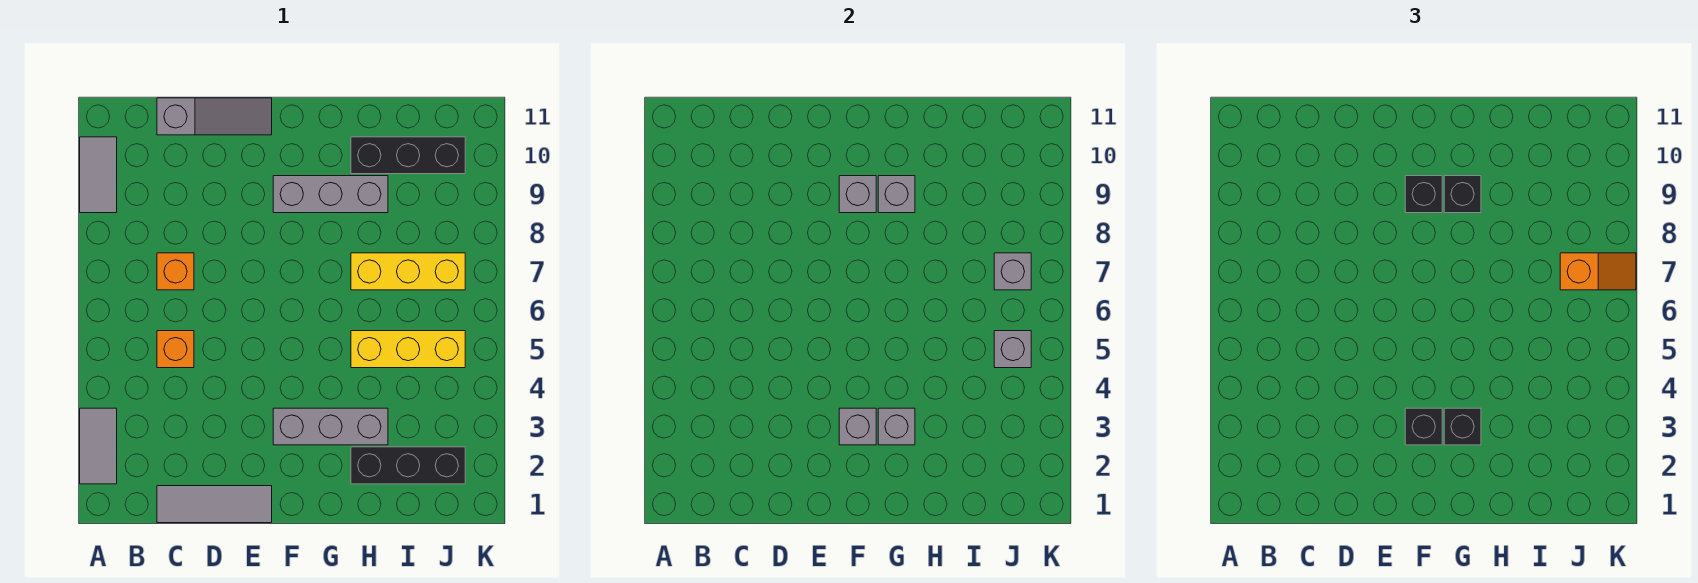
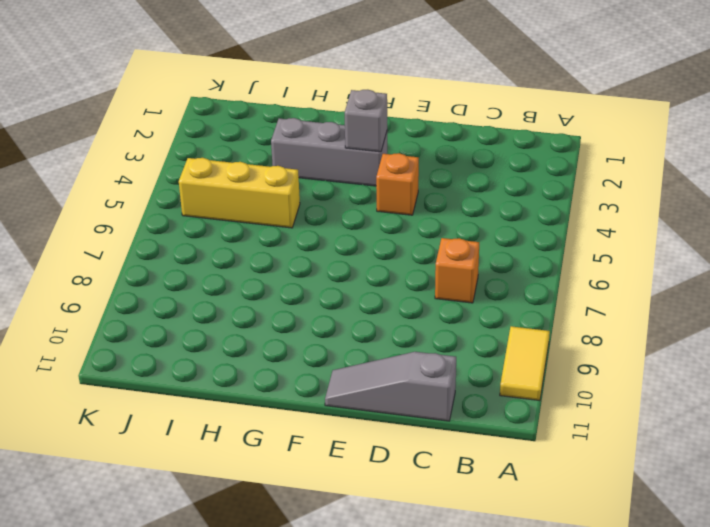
yellow tile A9:A10 level 1 -> grey tile A9:A10 level 1
orange brick E4 level 1 -> orange brick C5 level 1
none -> grey tile A2:A3 level 1
none -> grey tile C1:E1 level 1
none -> grey brick F9:H9 level 1

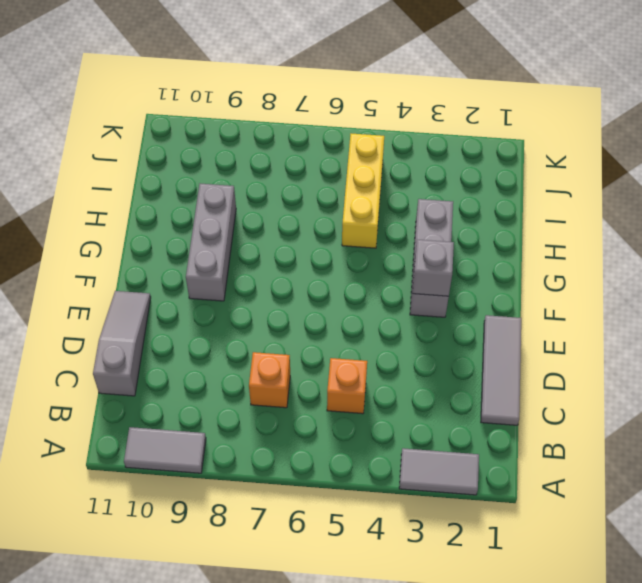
none -> black brick H2:J2 level 1
none -> yellow brick H7:J7 level 1
none -> black brick H10:J10 level 1

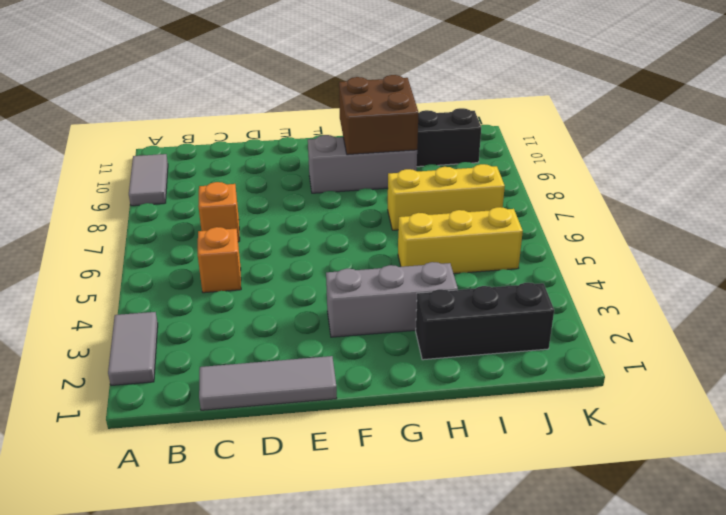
brown brick G9:H10 level 2 -> grey brick G9 level 2
none -> grey slope C11:E11 level 1 top C
none -> grey brick F3 level 2
none -> grey brick F9 level 2

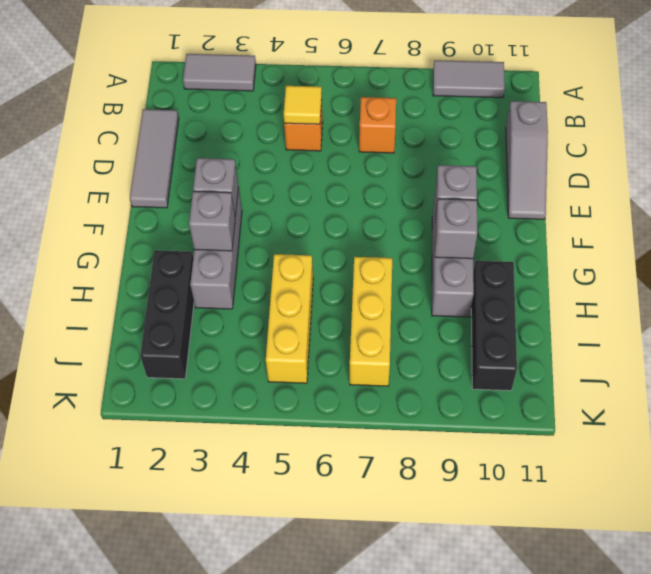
yellow tile C5 level 2 -> none
none -> grey brick J5 level 2
none -> grey brick J7 level 2
none -> black brick F3 level 3

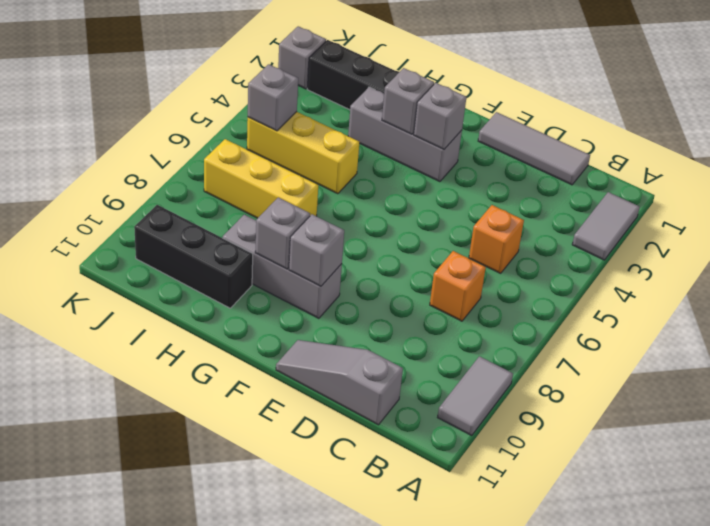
grey brick K2 level 1 -> grey brick J7 level 2
none -> black brick F3 level 3
none -> black brick F9 level 3
none -> black brick G3 level 3

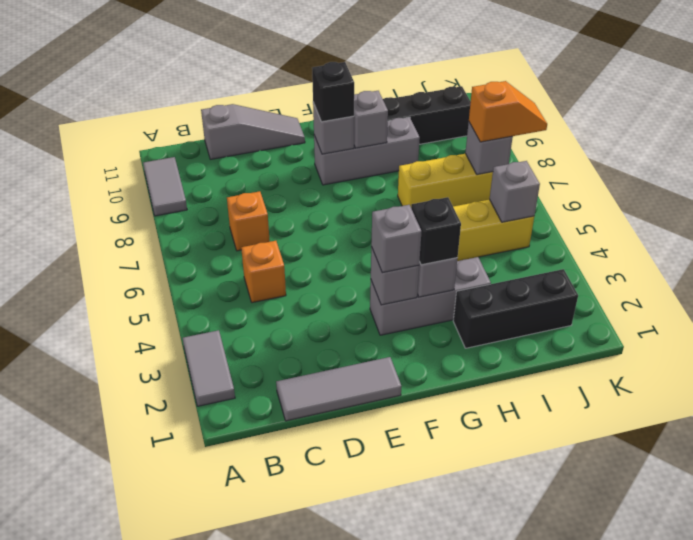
grey brick F3 level 3 -> black brick F3 level 3
none -> black brick G9 level 3

